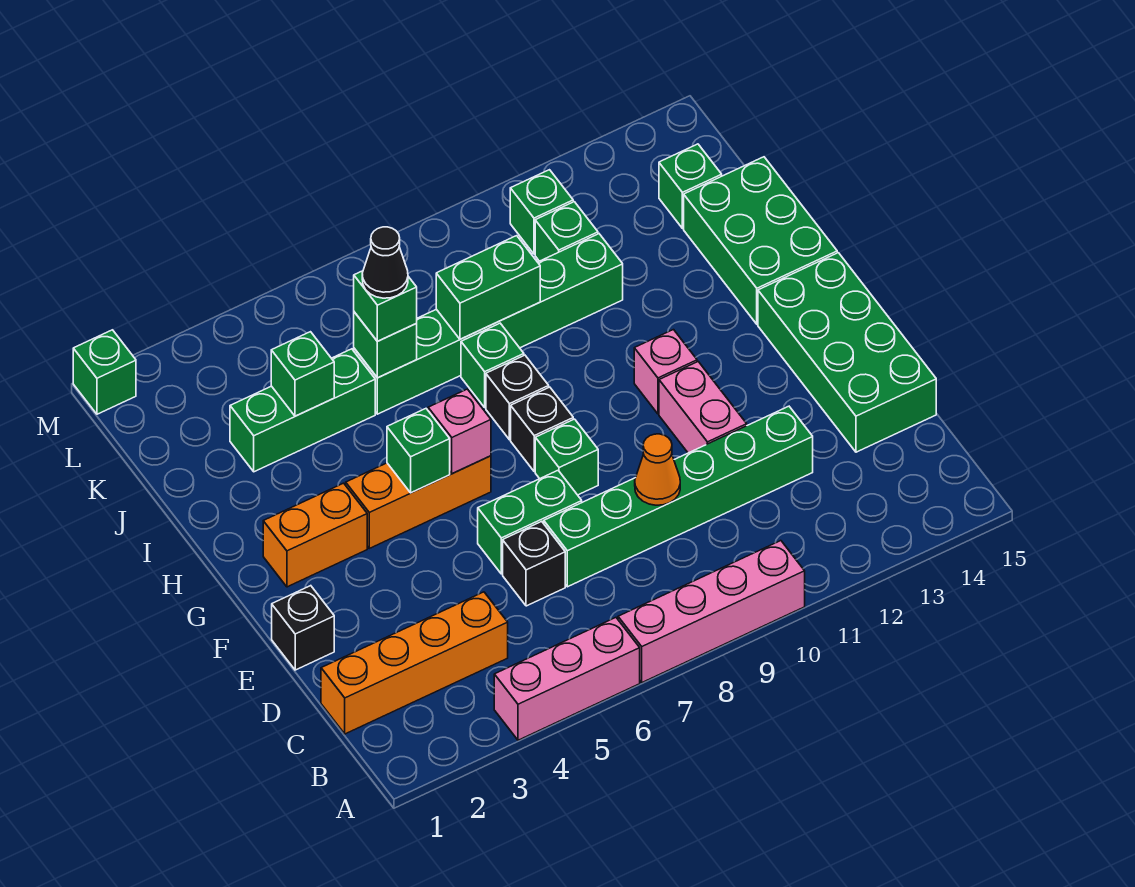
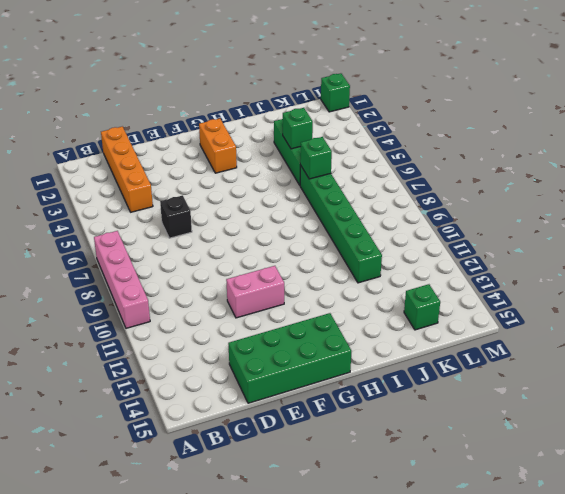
none -> pink brick A4:A6 level 1
none -> green brick D7:D12 level 1
none -> black brick E1 level 1
none -> green brick E6:E7 level 1

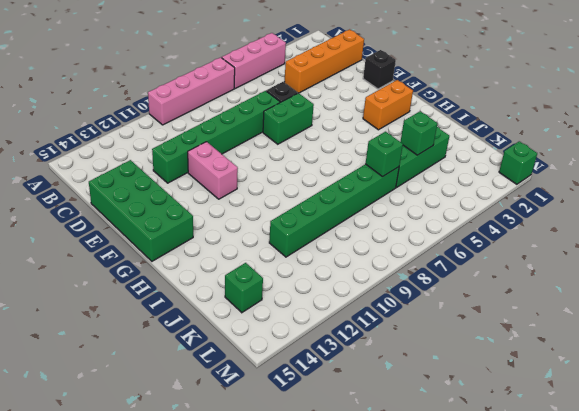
none -> green brick F8 level 1
none -> orange brick G4:G6 level 1
none -> black brick G8 level 1
none -> pink brick G11 level 1

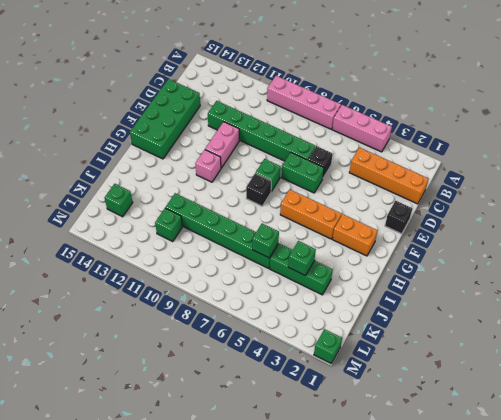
none -> black brick H8 level 1
none -> green brick H14:J15 level 1
none -> green brick I8 level 1
none -> green brick L11 level 1

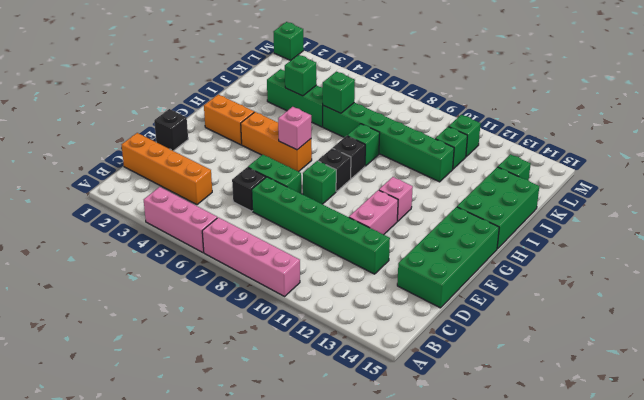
none -> orange cone D9 level 2
none -> green brick G5 level 2
none -> green brick J8:J9 level 2
none -> green brick J6 level 3

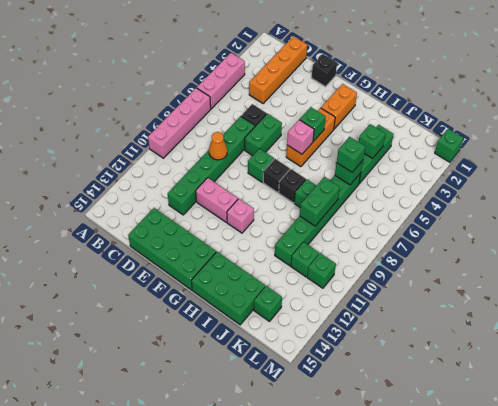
none -> black cone J6 level 4

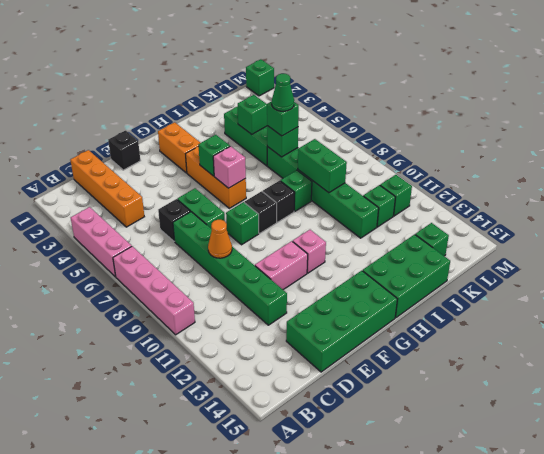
green cone J6 level 4 -> black cone J6 level 4

